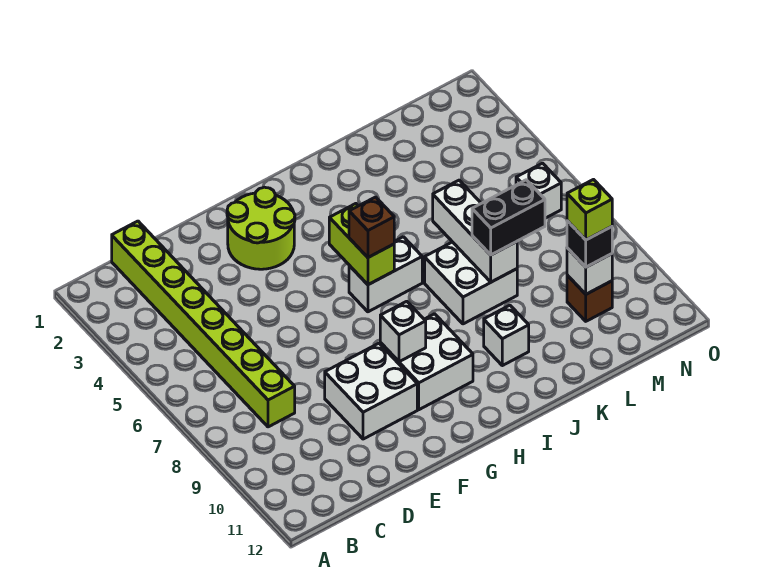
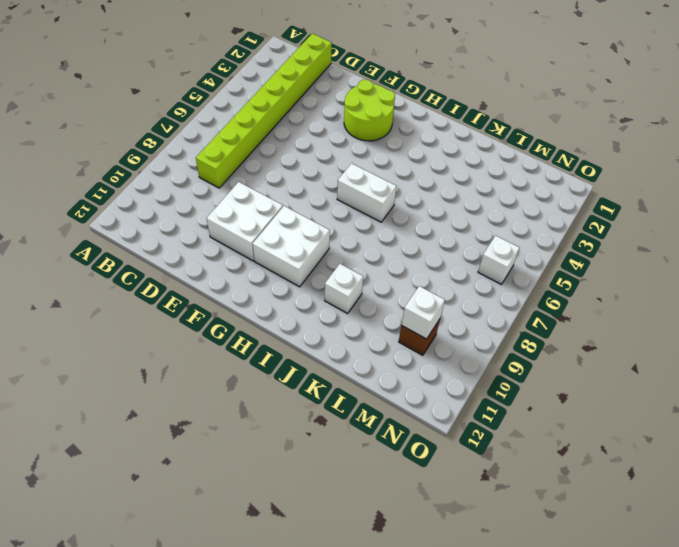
none -> white brick J7:K8 level 1
none -> white brick G9 level 2
none -> lime brick H5:H6 level 2

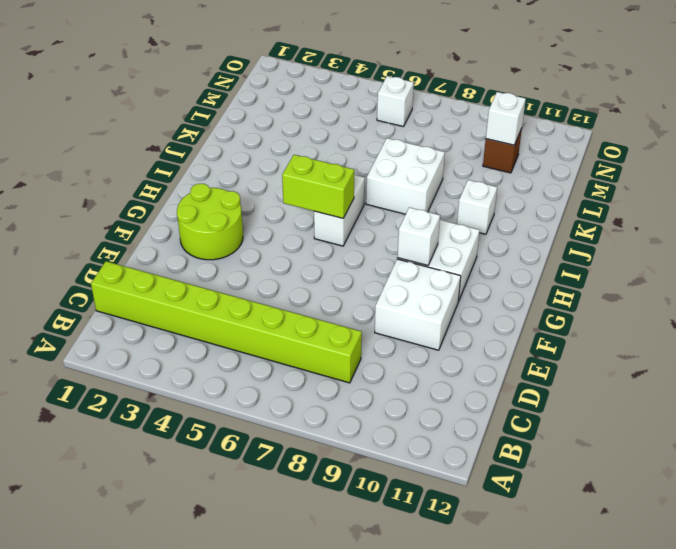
none -> white brick K6:K8 level 2
none -> brown brick H6 level 3
none -> black brick K8:L8 level 3

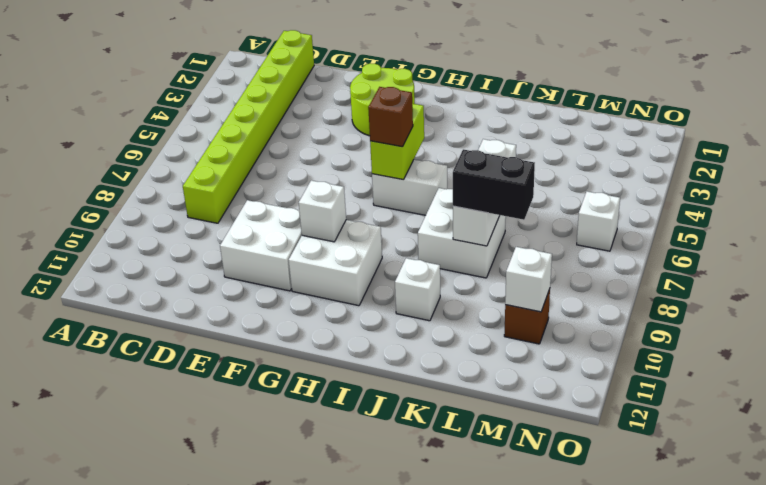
none -> black brick M10 level 3
none -> lime brick M10 level 4

